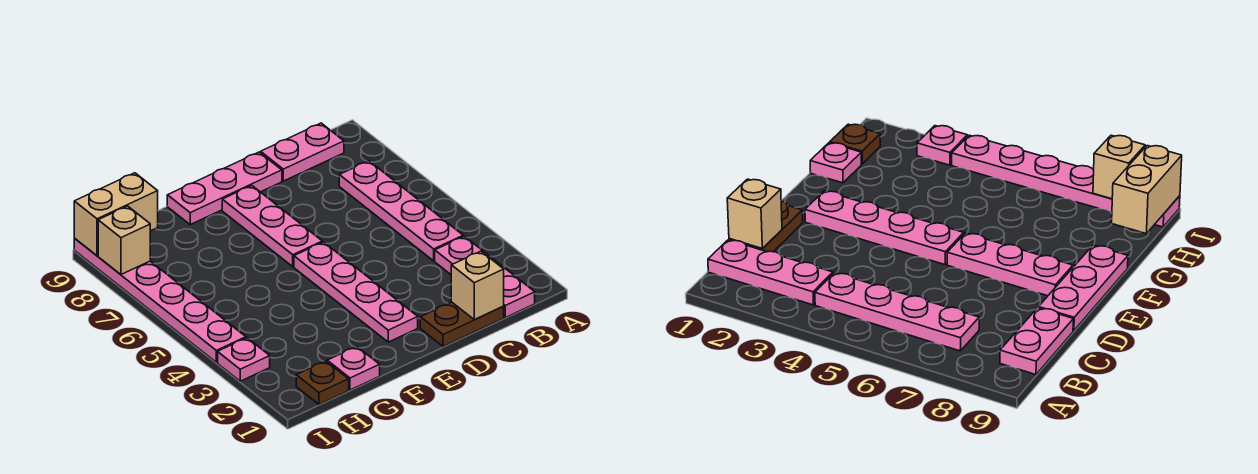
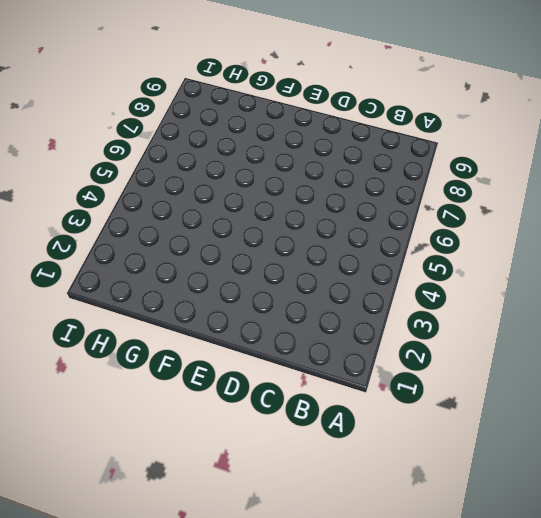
none -> pink plate B1:B3 level 1
none -> pink plate B4:B7 level 1
none -> pink plate B9:C9 level 1

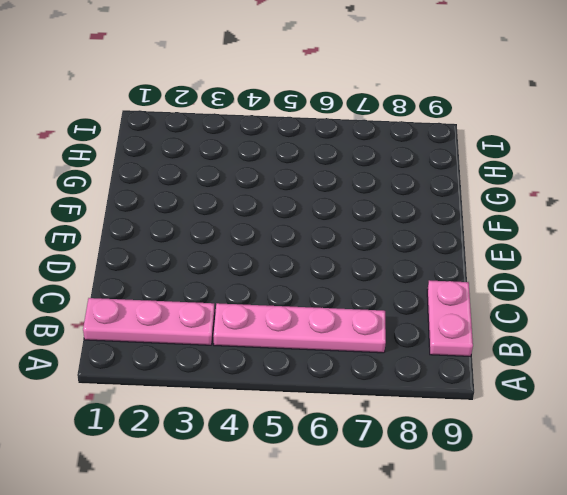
none -> brown plate C1:D1 level 1
none -> pink plate D9:F9 level 1
none -> pink plate E2:E5 level 1

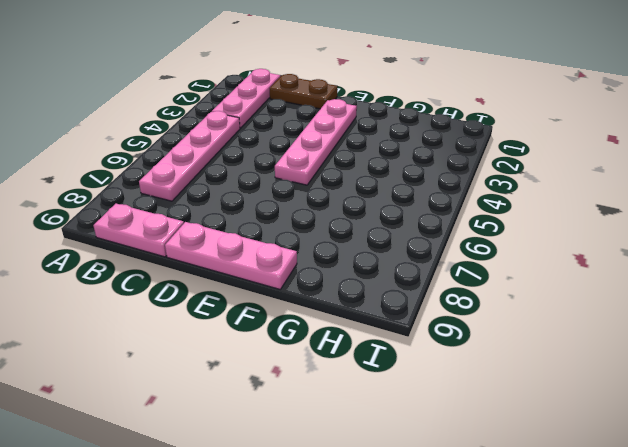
none -> pink plate E6:E8 level 1
none -> pink plate G1 level 1
none -> brown plate H1 level 1

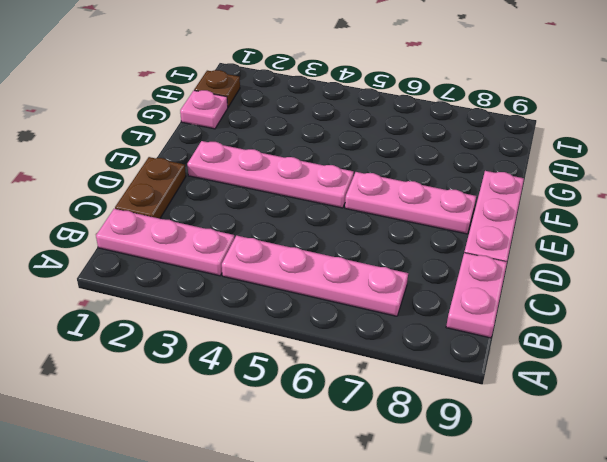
none -> pink plate I3 level 1
none -> pink plate I4:I9 level 1
none -> tan brick C1 level 2

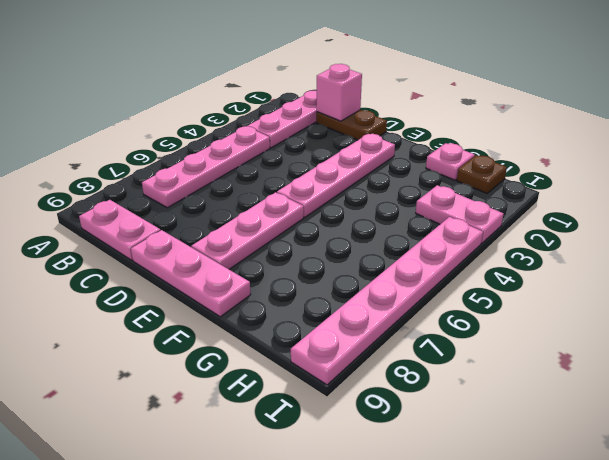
pink brick C1 level 2 -> tan brick C1 level 2
pink plate H3:I3 level 1 -> pink plate I3 level 1
none -> tan brick H9:I9 level 2
none -> tan brick I8 level 2

